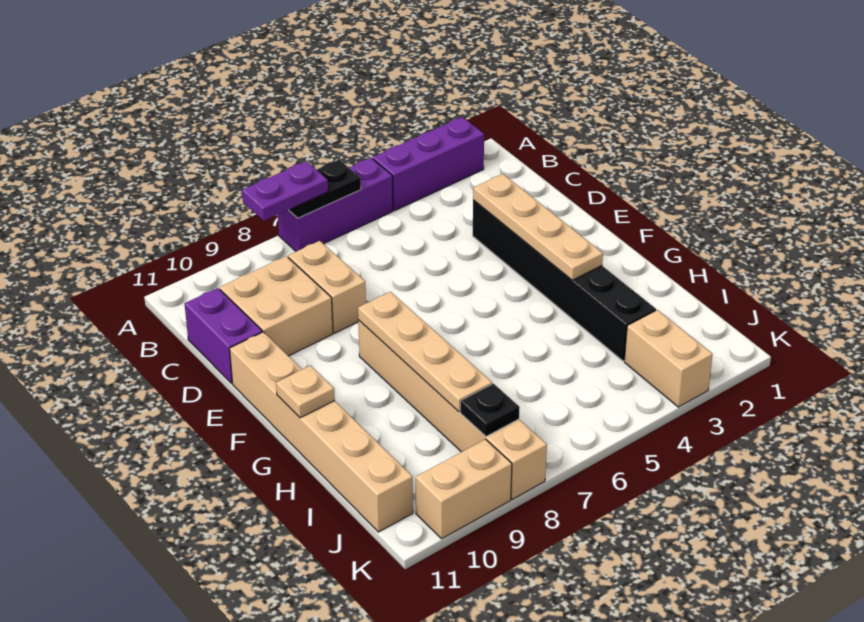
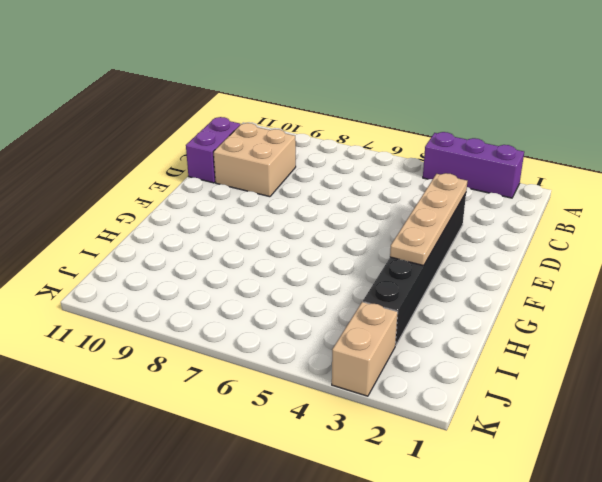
none -> purple brick A5:A7 level 1
none -> tan brick C8:D8 level 1
none -> tan brick E11:J11 level 1

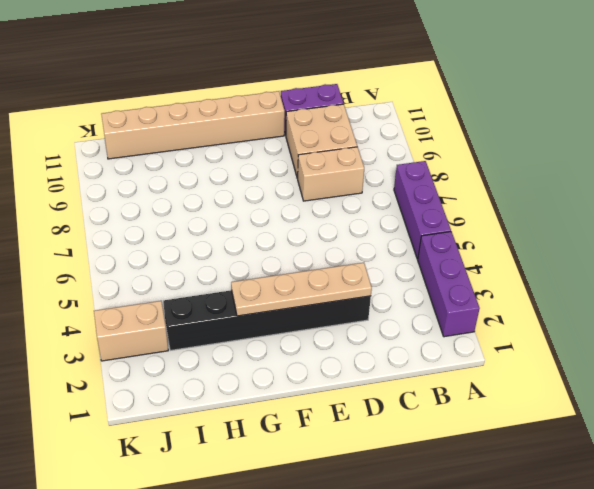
none -> tan brick F8:K8 level 1
none -> tan brick K9:K10 level 1
none -> black plate A6:A7 level 2

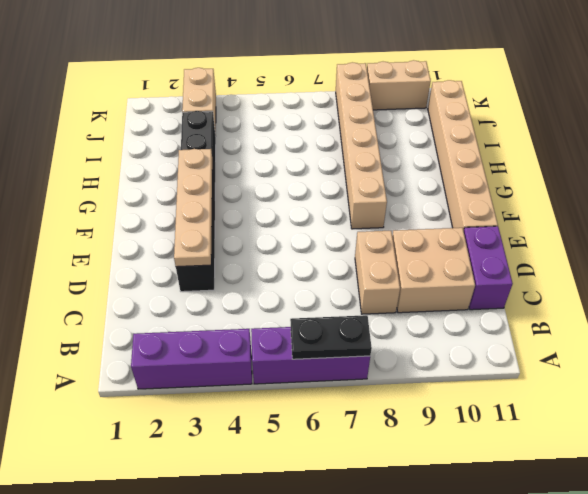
none -> tan plate F8:I8 level 2
none -> tan plate G11 level 2
none -> black plate J8 level 2

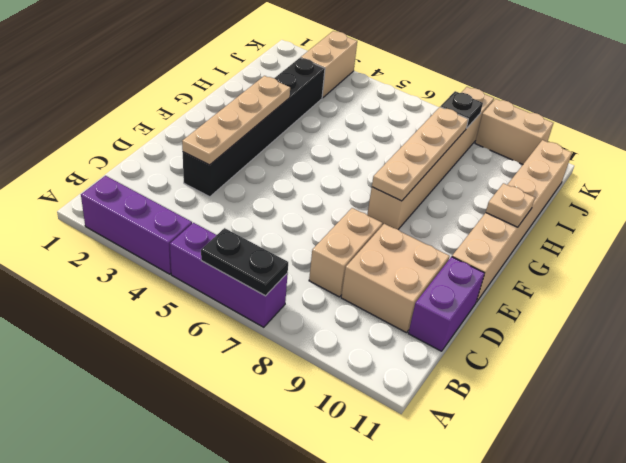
none -> purple plate A7:A8 level 3

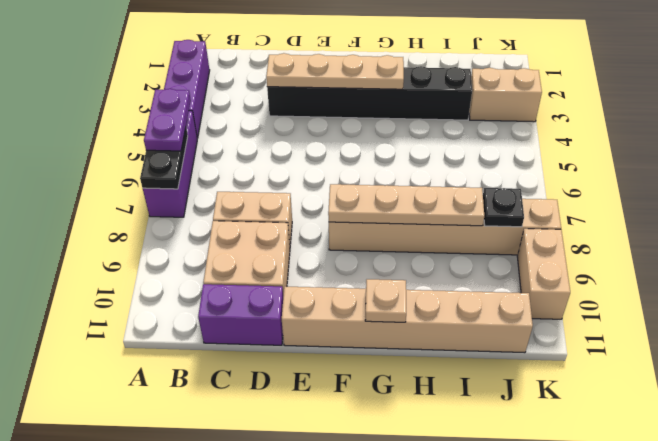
purple plate A5:A6 level 3 -> purple plate A7:A8 level 3

